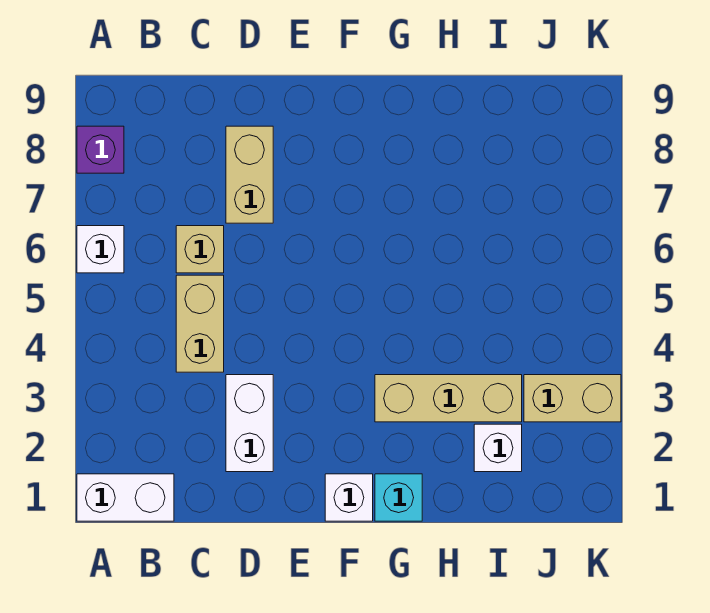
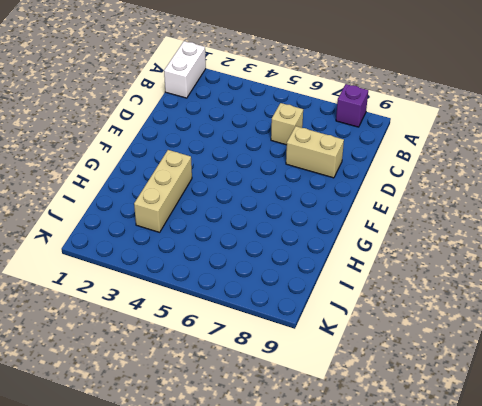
none -> white brick A6 level 1
none -> tan brick C4:C5 level 1
none -> white brick D2:D3 level 1

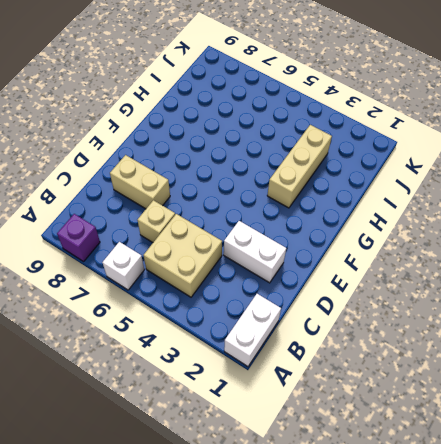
tan brick B4:C5 level 1 -> tan brick C4:C5 level 1
none -> white brick F1 level 1
none -> cyan brick G1 level 1
none -> white brick I2 level 1

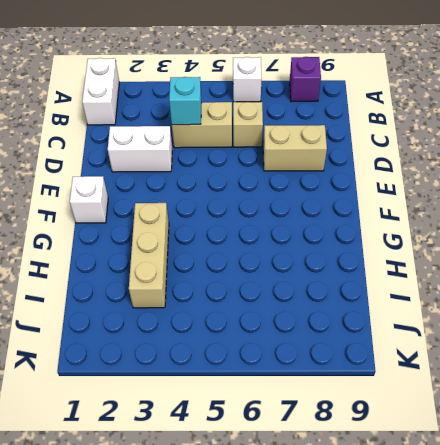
cyan brick C4 level 2 -> cyan brick G1 level 1
none -> white brick I2 level 1
none -> tan brick J3:K3 level 1

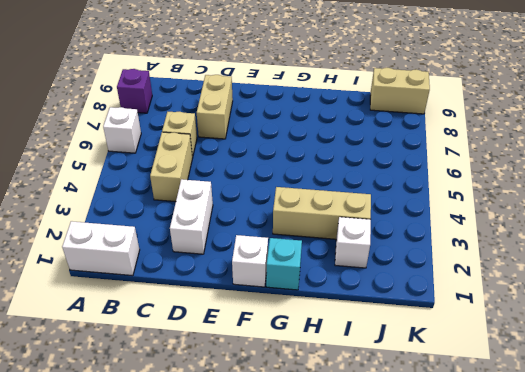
tan brick J9:K9 level 1 -> tan brick J3:K3 level 1

